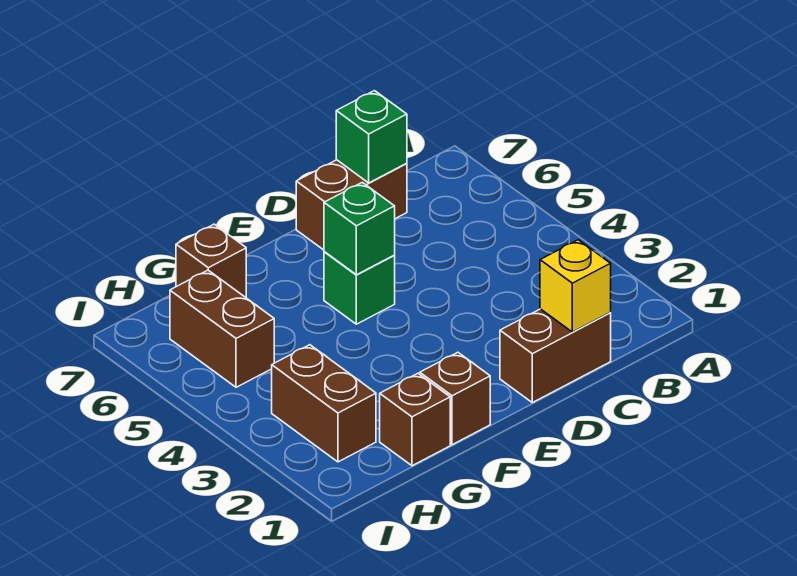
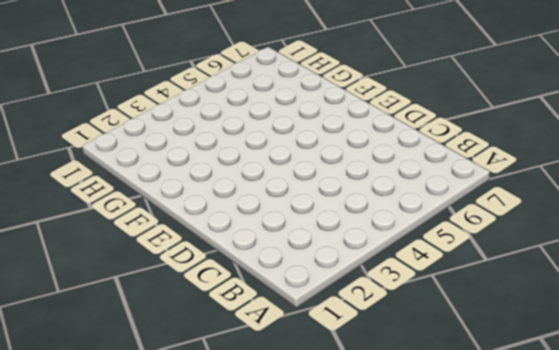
none -> brown brick C1:D1 level 1
none -> brown brick C7:D7 level 1

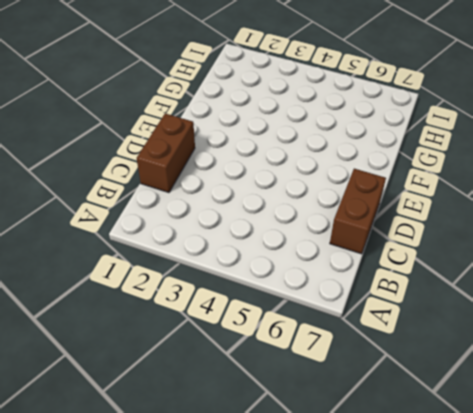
none -> green brick E5 level 1
none -> brown brick F1 level 1

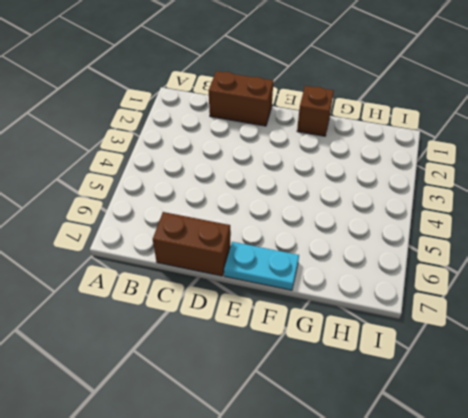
cyan plate E7:F7 level 1 -> none
none -> green brick E5 level 1
none -> brown brick G1 level 1

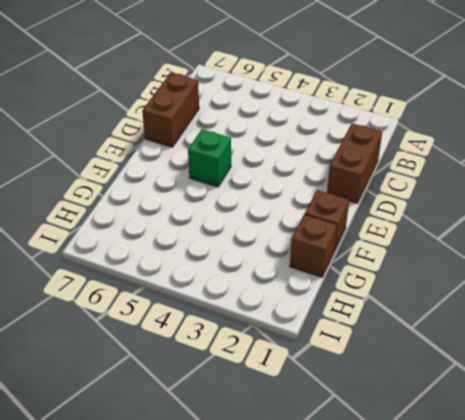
none -> brown brick G7 level 1
none -> brown brick H2:H3 level 1

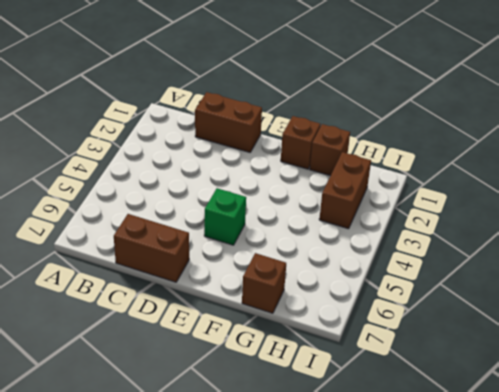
none -> brown brick H5:H6 level 1
none -> yellow brick C1 level 2

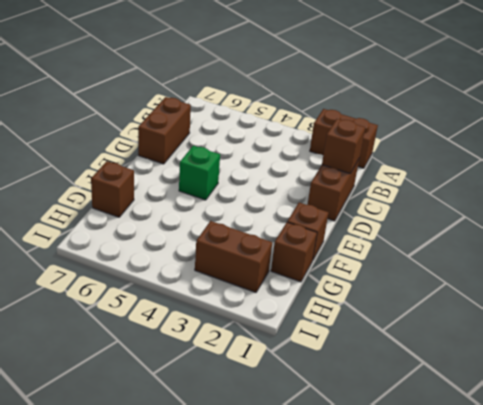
brown brick A1:A2 level 1 -> brown brick H5:H6 level 1
brown brick C1 level 2 -> yellow brick C1 level 2
none -> green brick C7 level 2
none -> green brick E5 level 2

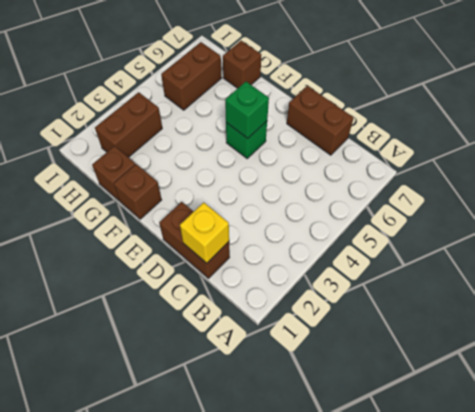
none -> green brick C7 level 2

